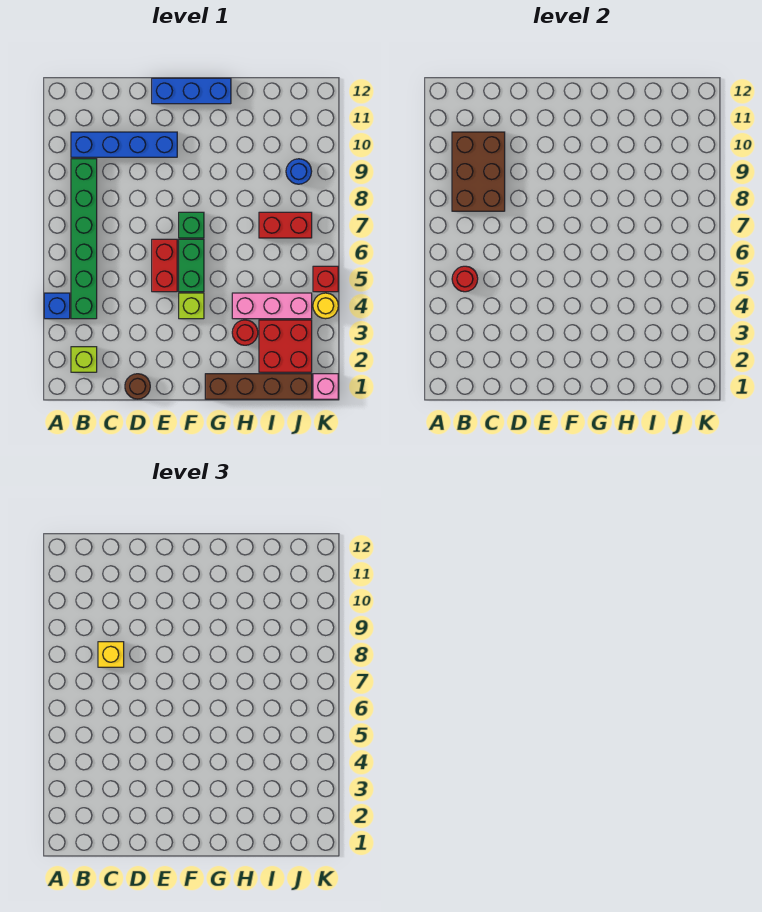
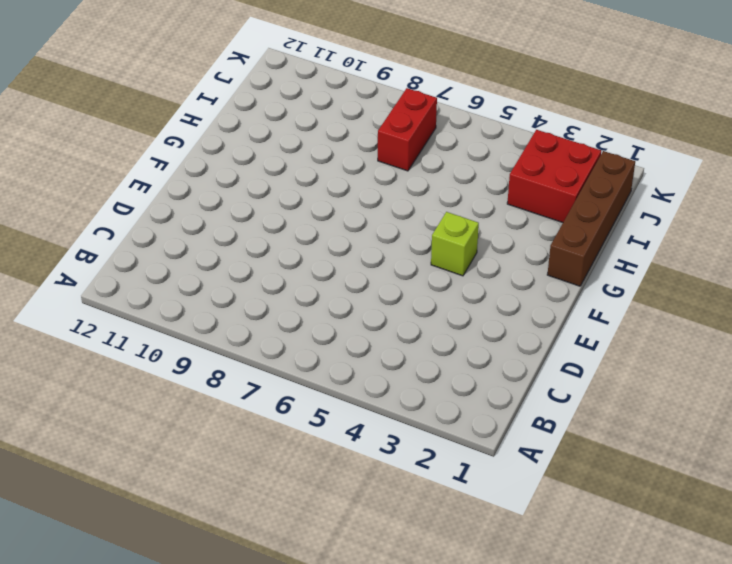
none -> blue brick A4 level 1
none -> lime brick B2 level 1
none -> green brick B4:B9 level 1

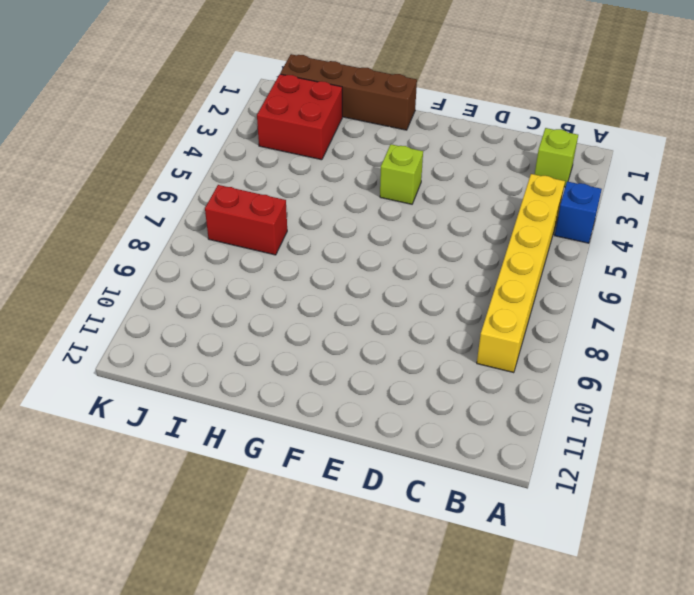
yellow brick B4:B9 level 1 -> green brick B4:B9 level 1
none -> blue brick B10:E10 level 1
none -> brown round brick D1 level 1
none -> red brick E5:E6 level 1

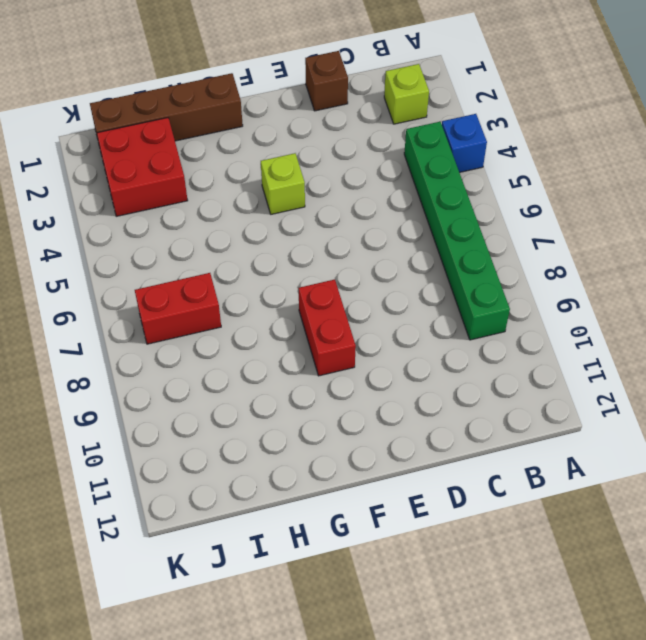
brown brick D1 level 1 -> brown round brick D1 level 1
red brick F8:F9 level 1 -> red brick E5:E6 level 1
none -> blue brick B10:E10 level 1
none -> blue brick E12:G12 level 1
none -> green brick F5:F6 level 1

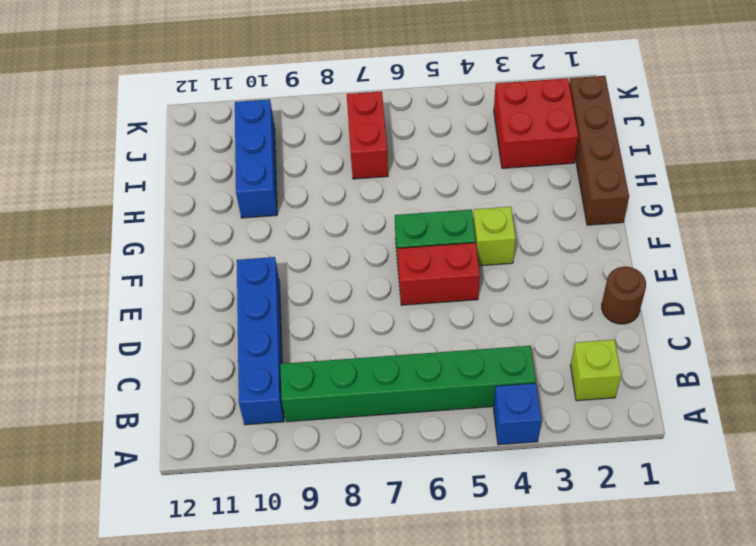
blue brick H10:J10 level 1 -> blue brick E12:G12 level 1
none -> green brick F7 level 1
none -> red round brick H3 level 1
none -> pink brick H4:J4 level 1

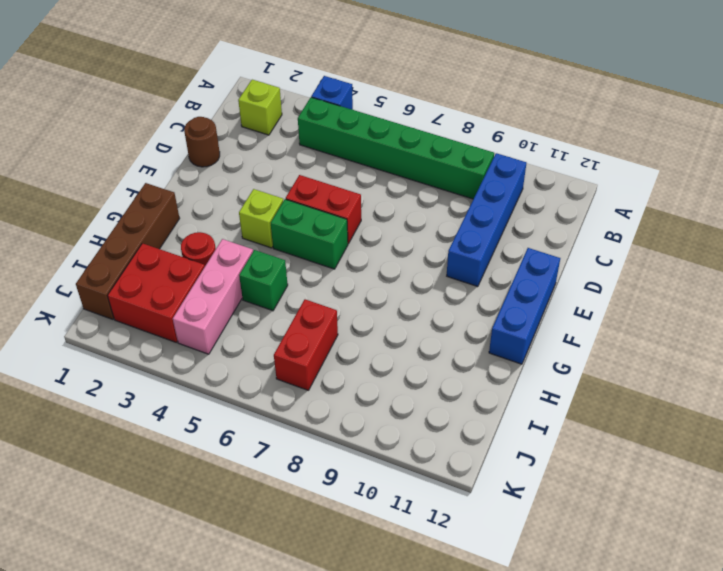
green brick H5 level 1 -> green brick F7 level 1
none -> blue round brick J9 level 1
none -> pink brick K1 level 1
none -> yellow round brick K4 level 1

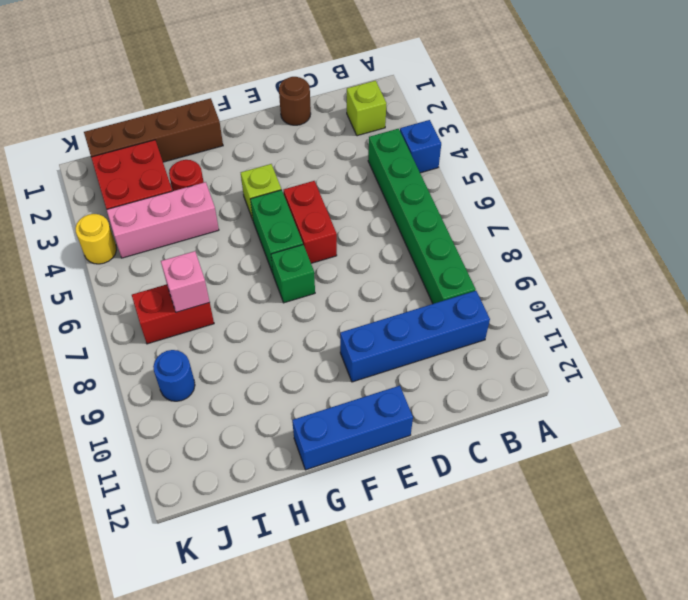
pink brick I7 level 2 -> pink brick K1 level 1
none -> red brick K5 level 1
none -> red round brick B5 level 2
none -> brown brick B8:C10 level 2

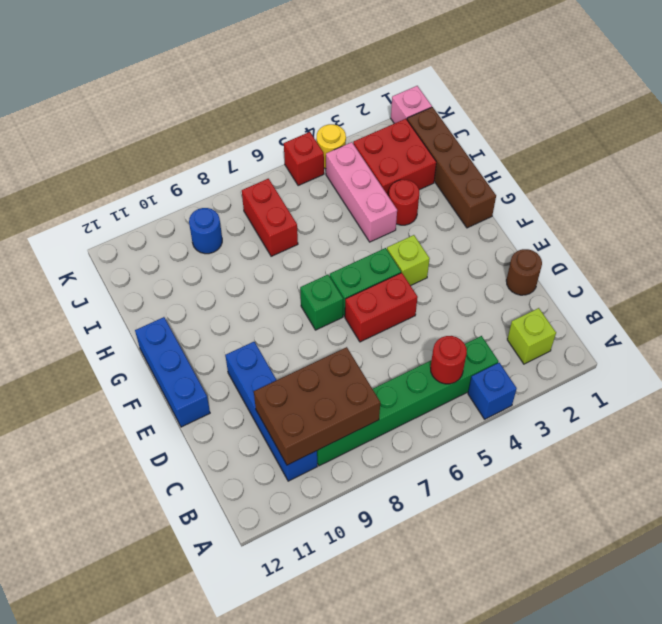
none -> yellow brick C8 level 3

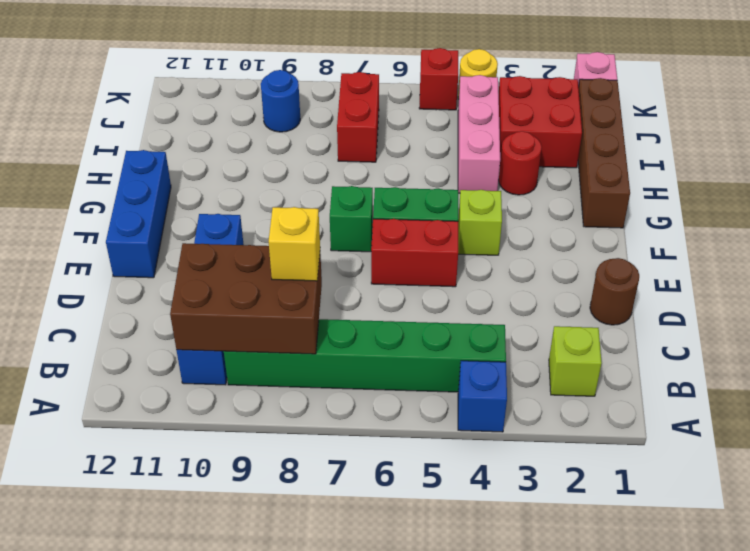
none -> red round brick B5 level 2

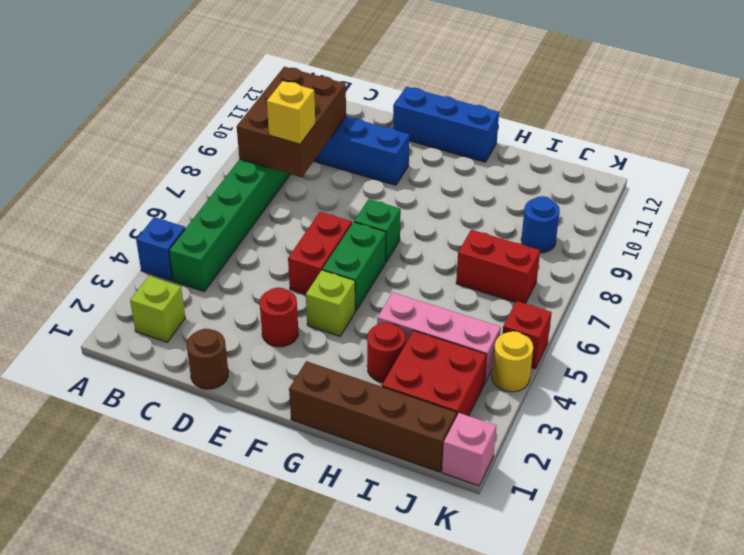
red round brick E3 level 1 -> red round brick B5 level 2

